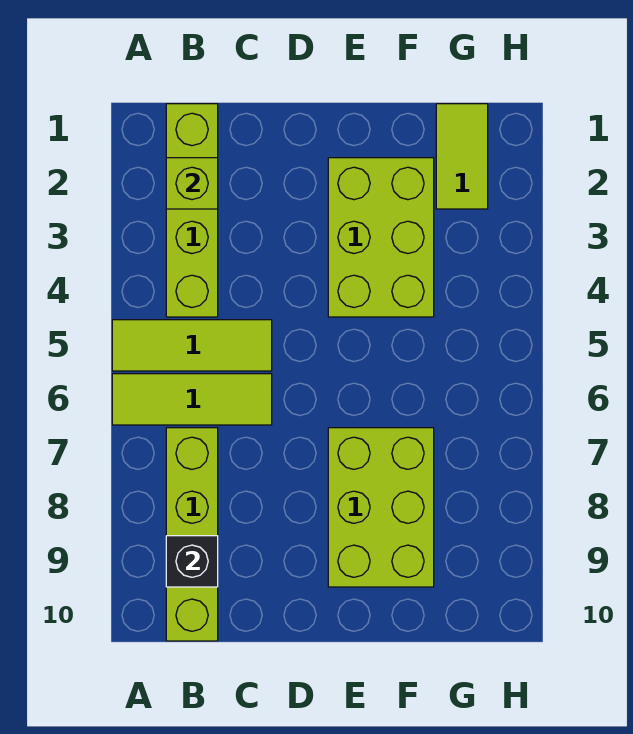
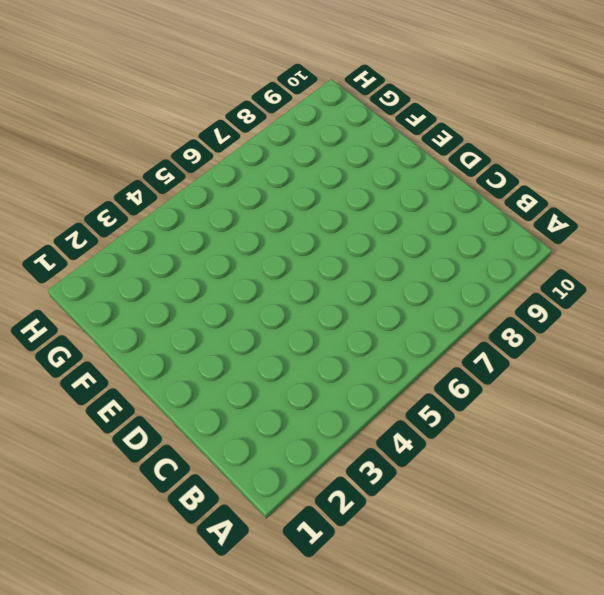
none -> lime tile A5:C5 level 1
none -> lime tile A6:C6 level 1

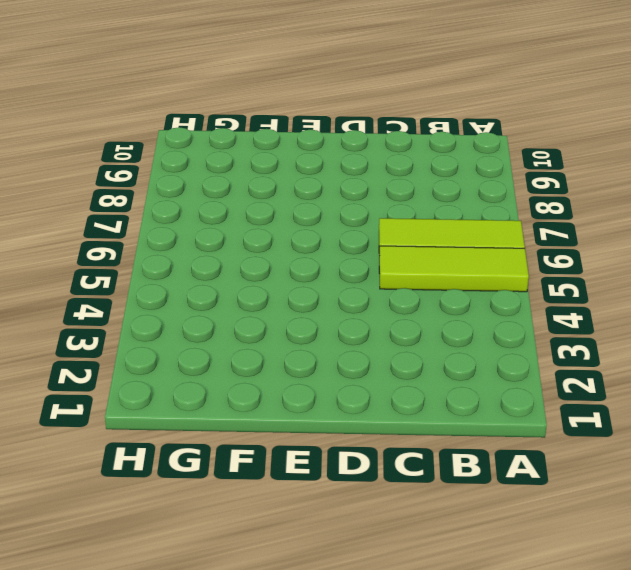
none -> lime brick B1:B4 level 1
none -> lime brick B7:B10 level 1

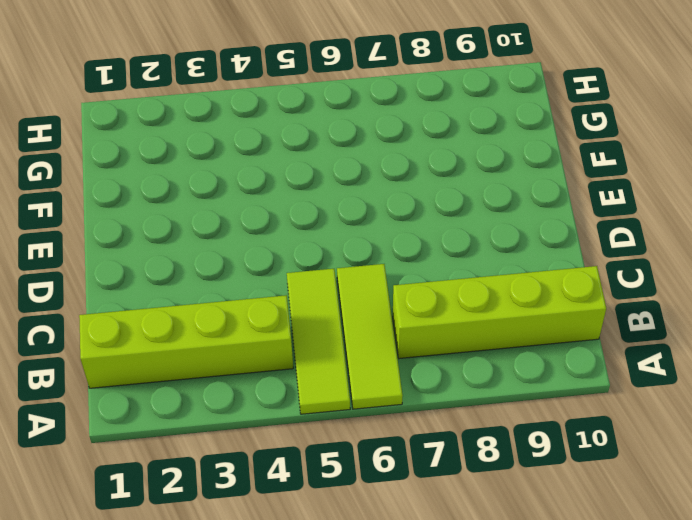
none -> lime brick E2:F4 level 1
none -> lime brick E7:F9 level 1

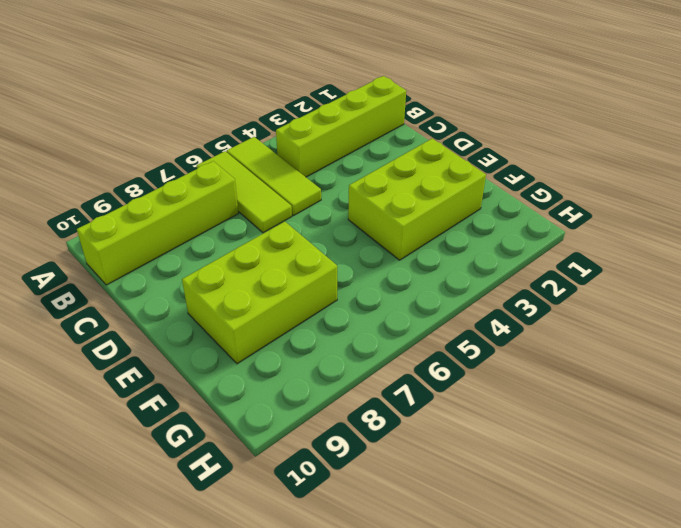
none -> lime tile G1:G2 level 1
none -> lime brick B2 level 2

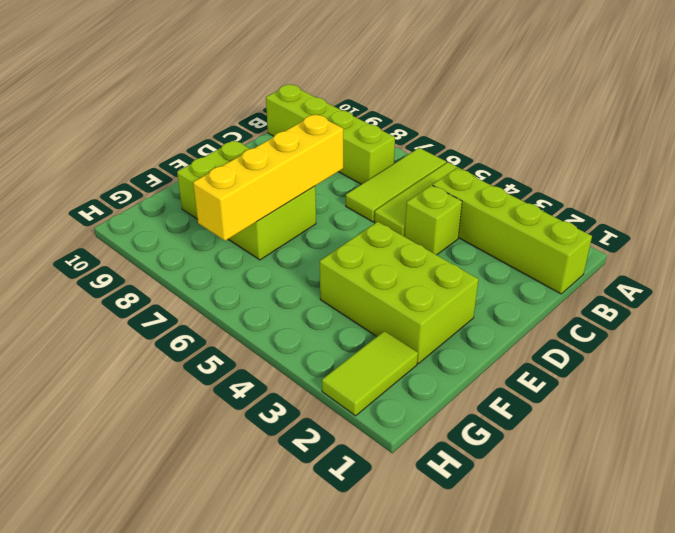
lime brick C4 level 1 -> lime brick B2 level 2
yellow brick D7:G7 level 2 -> none
lime tile G2:H2 level 1 -> lime tile G1:G2 level 1
none -> black brick B9 level 2

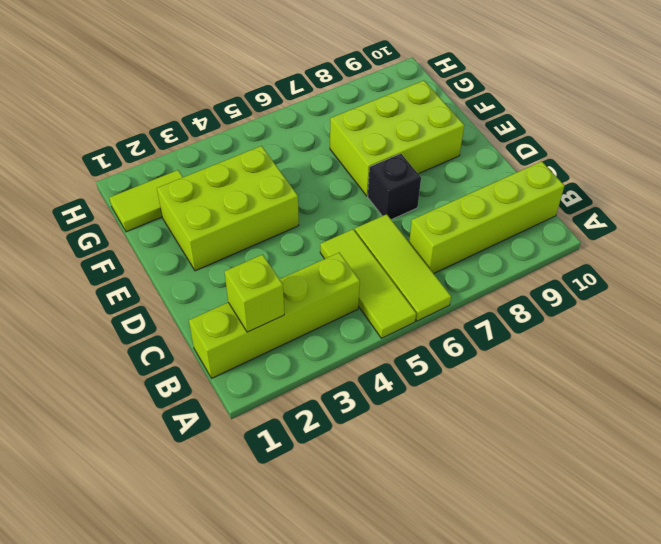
black brick D7 level 1 -> black brick B9 level 2

